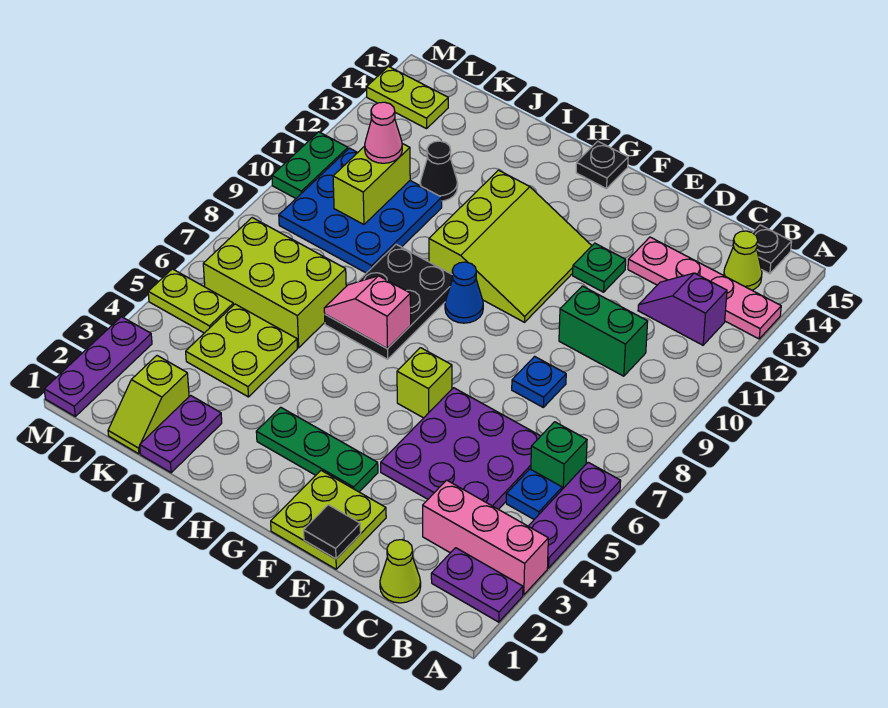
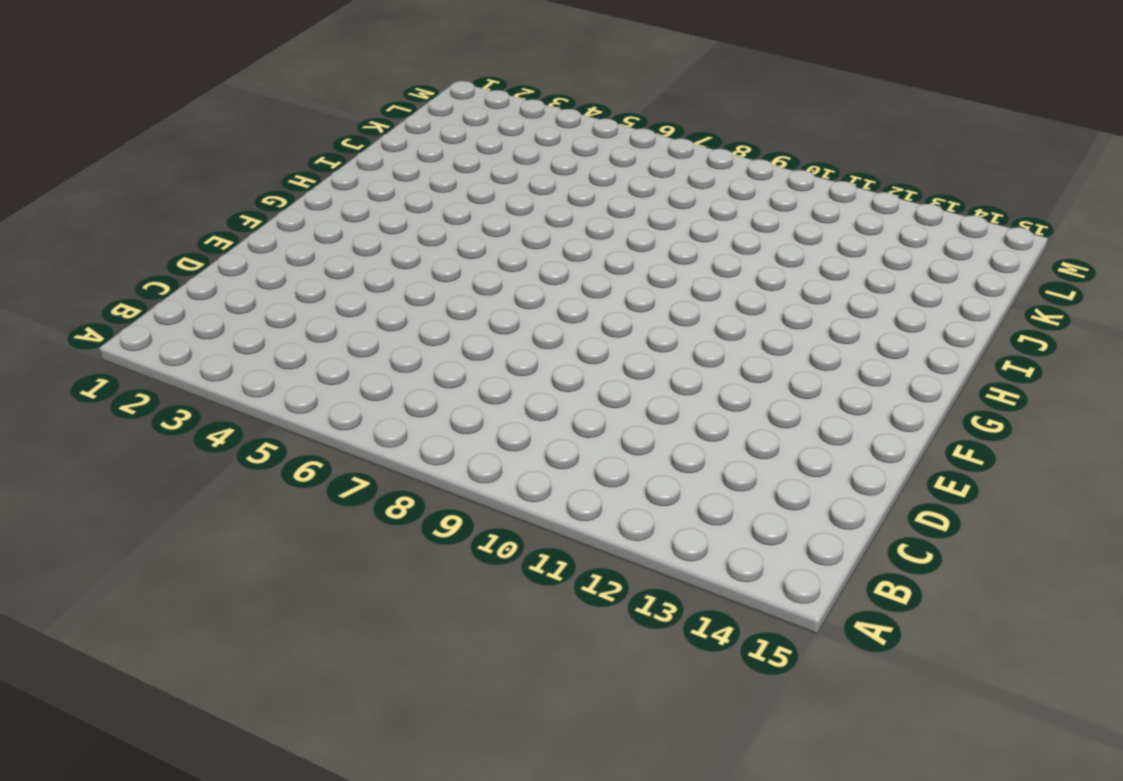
none -> purple plate A2:B2 level 1
none -> pink brick A3:C3 level 1
none -> purple plate A4:A6 level 1
none -> pink plate A13:D13 level 1

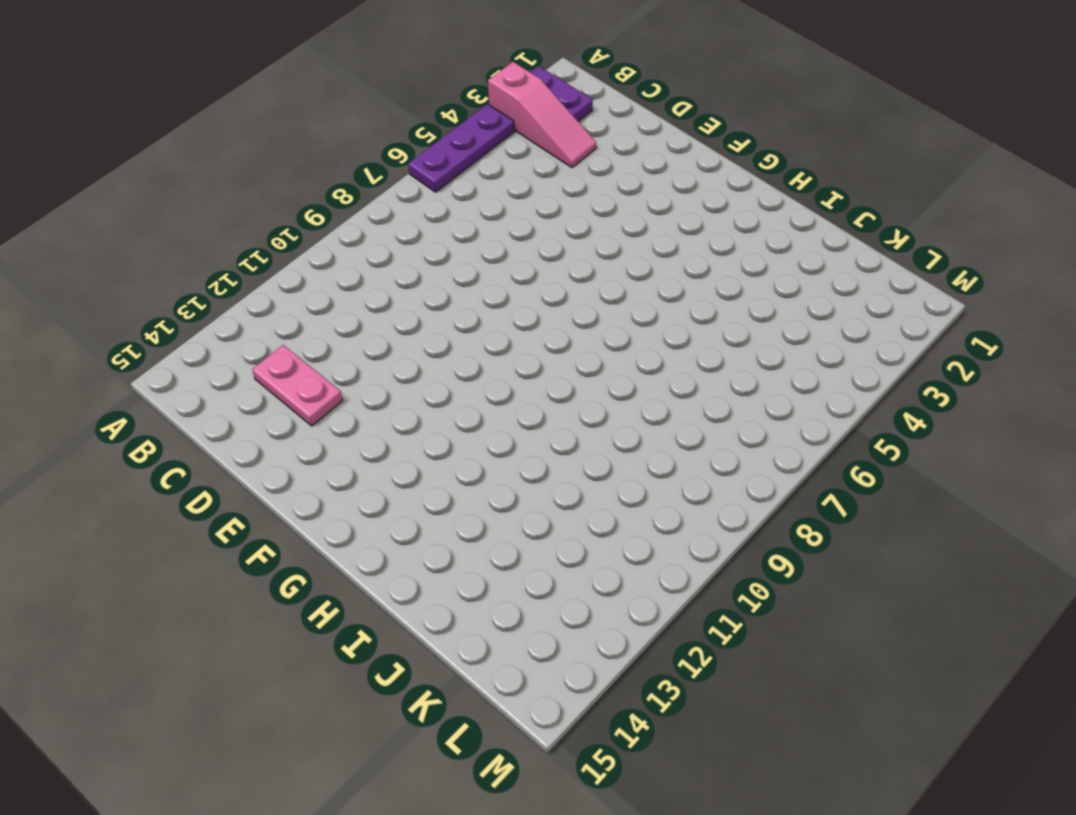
pink slope A3:C3 level 1 top A -> pink brick A3:C3 level 1
pink plate C13:D13 level 1 -> pink plate A13:D13 level 1
none -> blue plate B5 level 1
none -> green brick B6 level 1
none -> purple slope B12:C12 level 1 top B
none -> lime cone B14 level 1

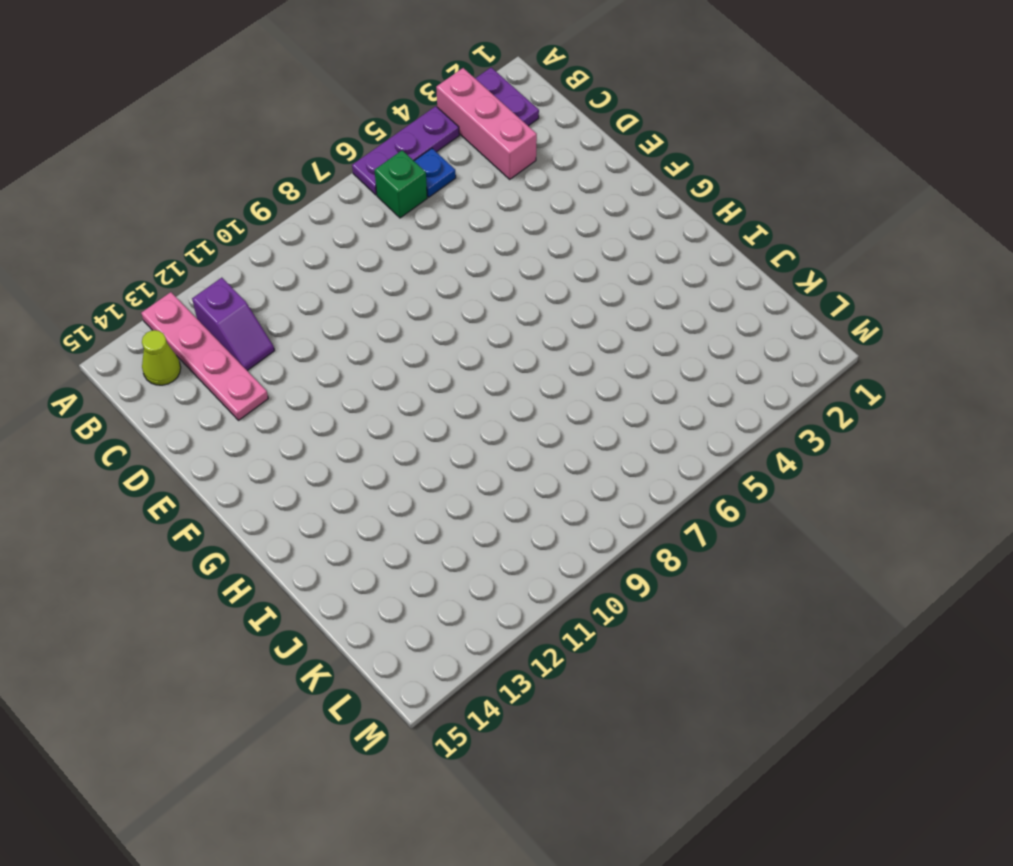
none -> black plate B15 level 1
none -> lime cone C1 level 1
none -> purple plate C4:E6 level 1
none -> green brick C10:D10 level 1

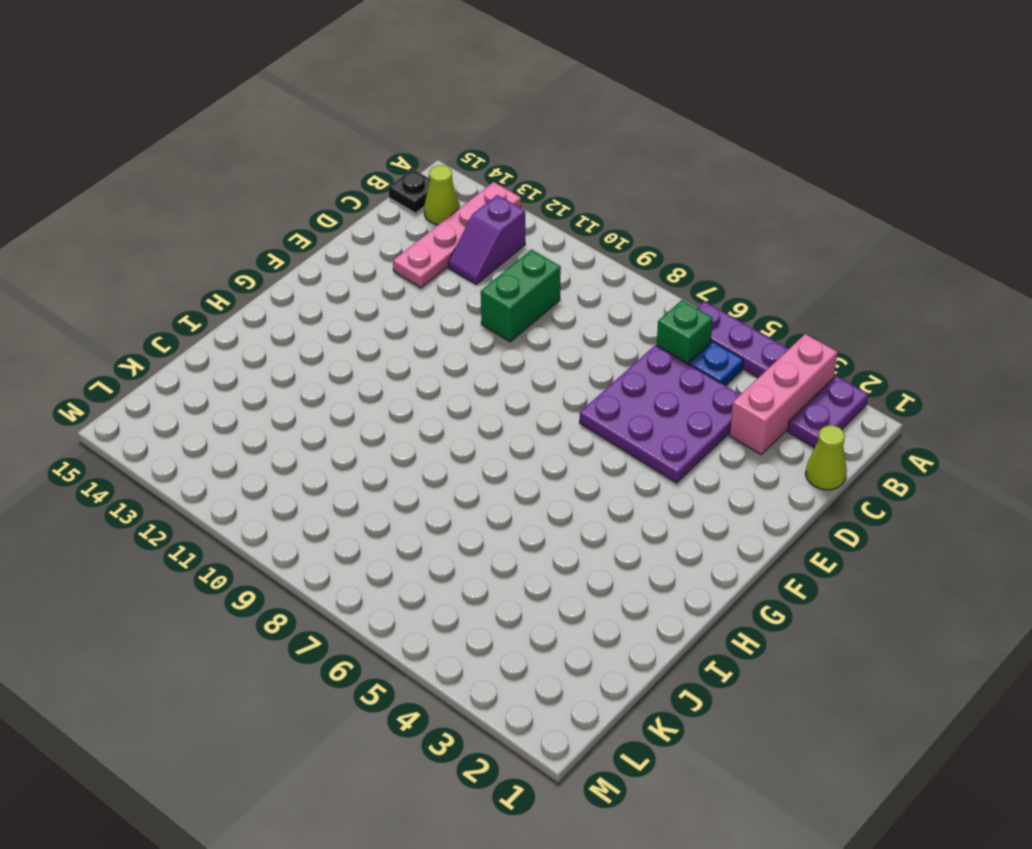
none -> blue plate D8 level 1
none -> lime plate E1:F2 level 1
none -> green plate E12 level 1
none -> green plate F3:H3 level 1

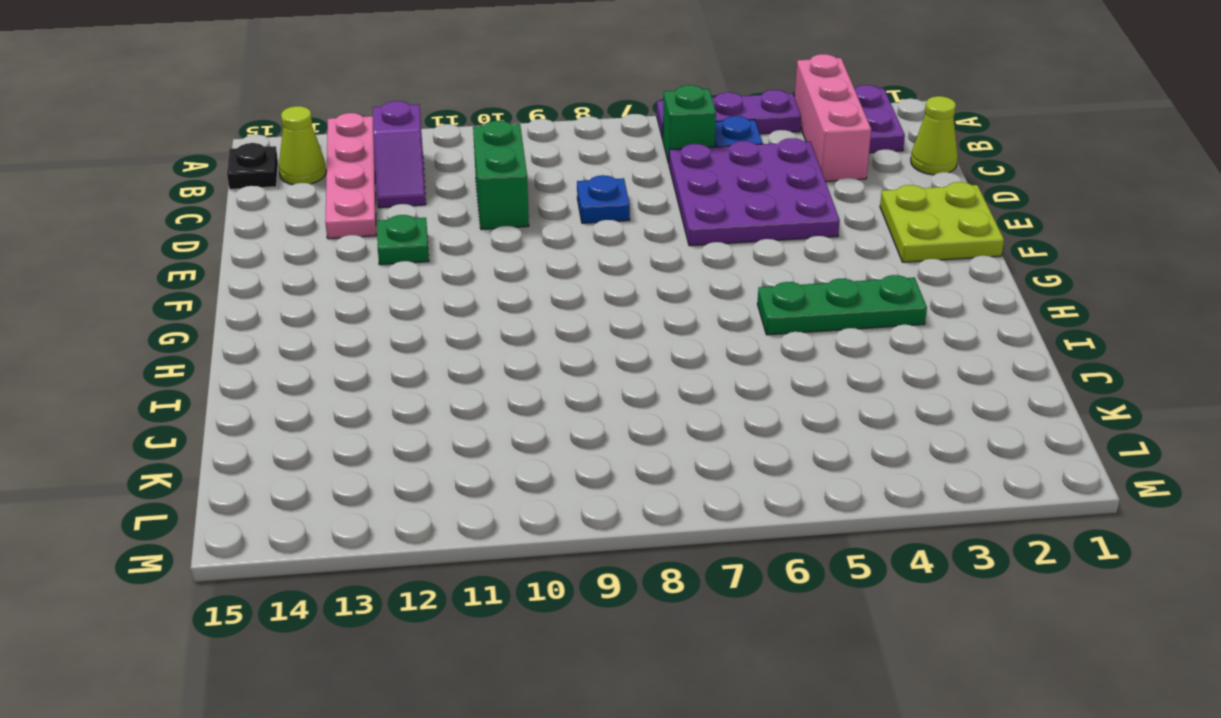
green plate H3:H5 level 1 -> green plate F3:H3 level 1
none -> lime brick F6 level 1
none -> lime slope F10:H12 level 1 top H
none -> blue cone G9 level 1
none -> black plate G15 level 1

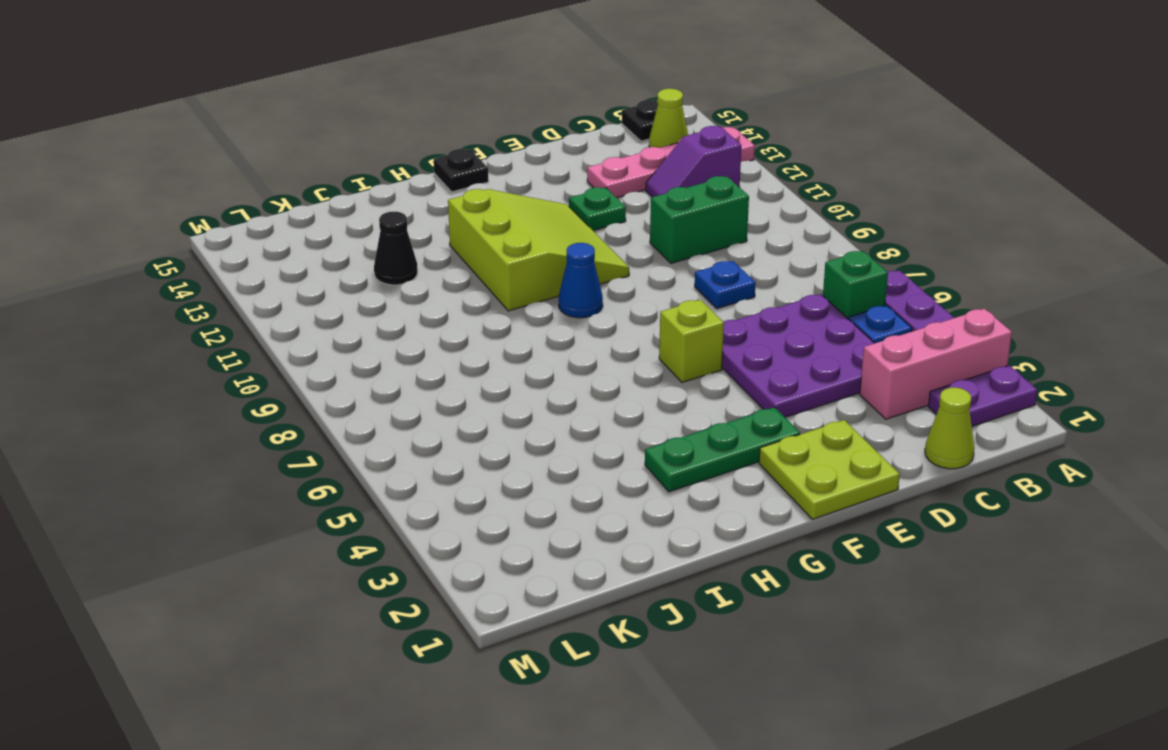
none -> black plate H7:I9 level 1
none -> purple plate J1:J2 level 1
none -> lime plate J4:K5 level 1
none -> lime brick J6:L7 level 1

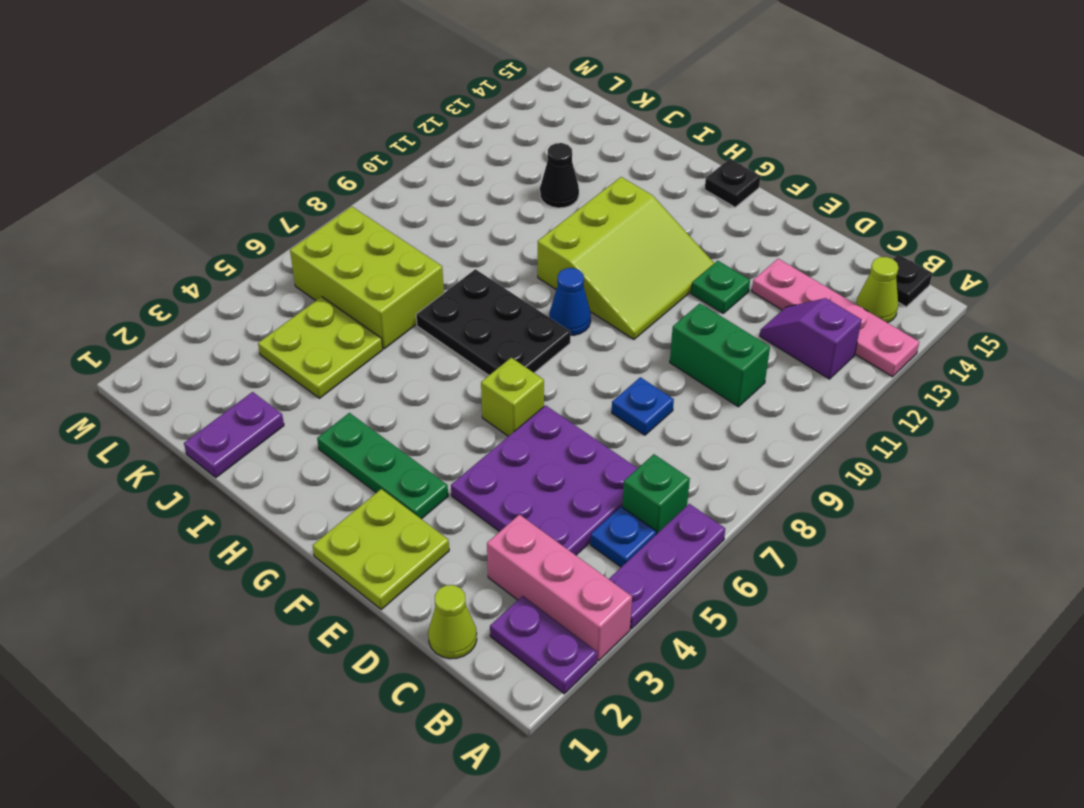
black plate G7:I8 level 1 -> black plate H7:I9 level 1
none -> blue plate J9:L11 level 1
none -> lime slope K1:K2 level 1 top 2
none -> lime plate L5:M5 level 1
none -> lime plate L14:M14 level 1

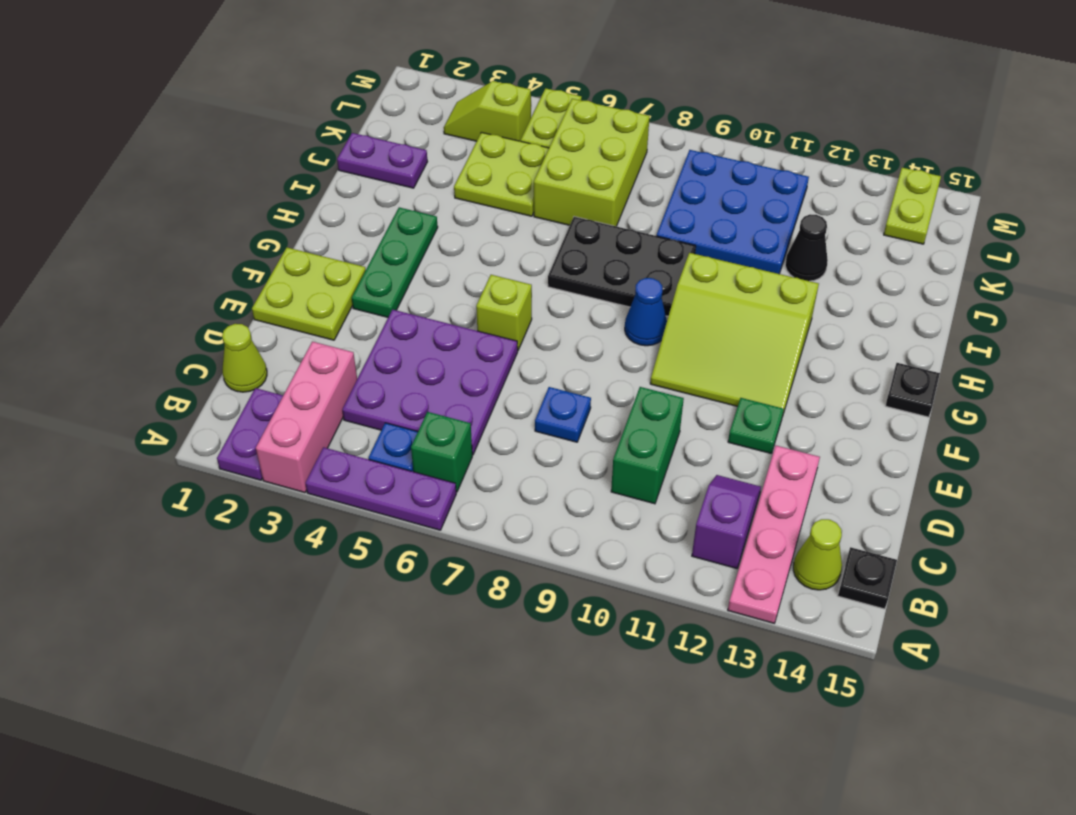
lime slope L3:L4 level 1 top 4 -> lime slope K1:K2 level 1 top 2
none -> purple plate M1:M3 level 1
none -> green plate M10:M11 level 1
none -> black tile E1 level 2
none -> pink slope H7:I7 level 2 top H

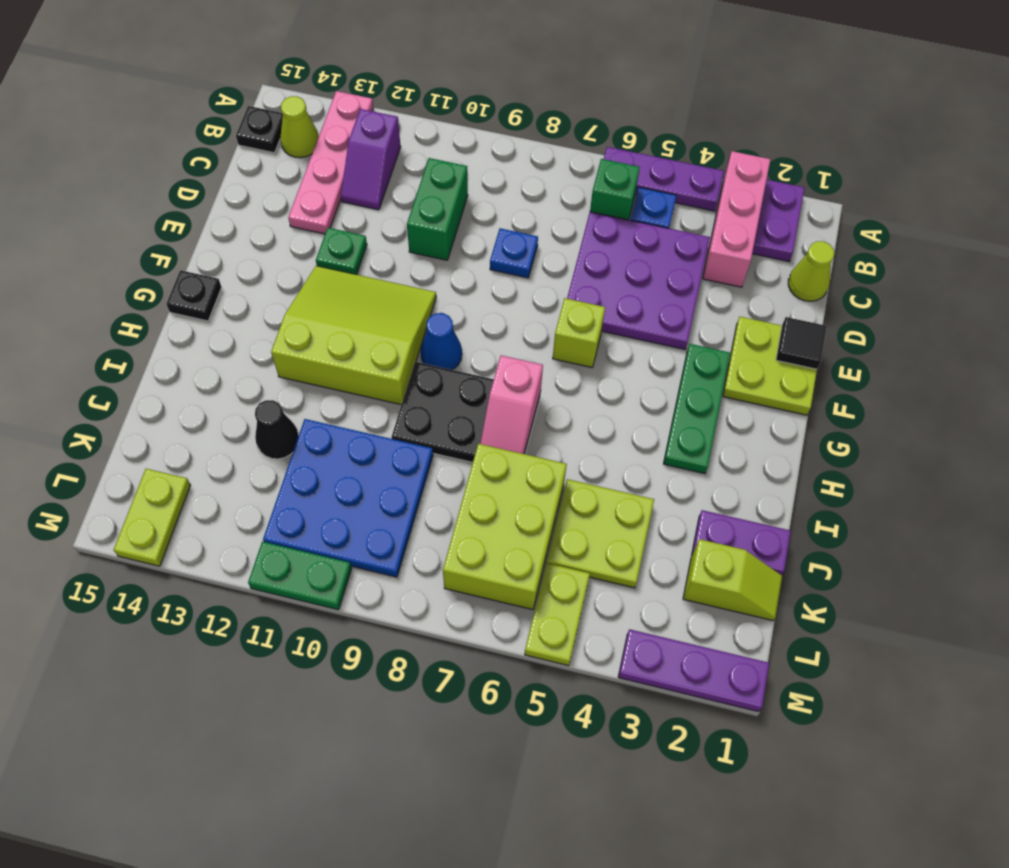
none -> lime brick K10:K11 level 2
none -> pink cone K11 level 3

